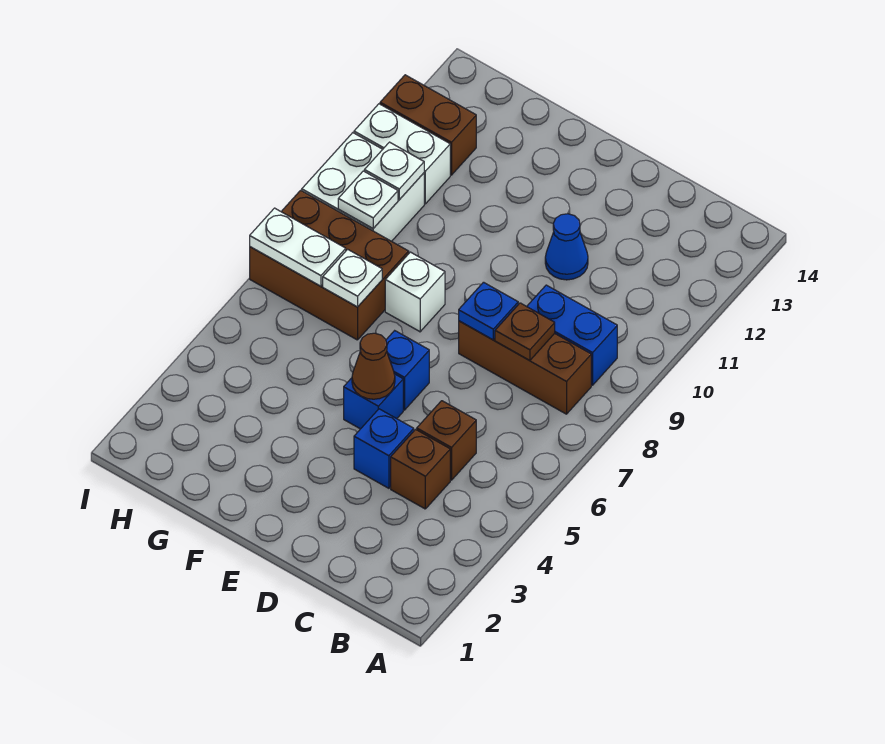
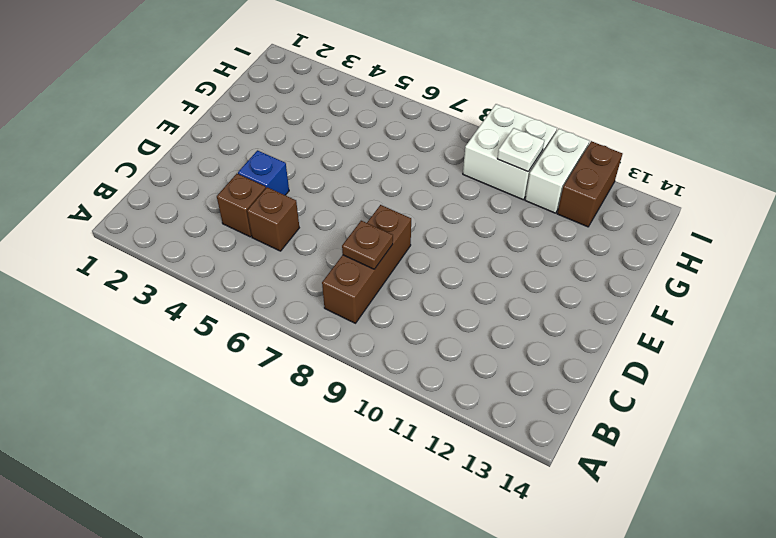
none -> blue brick B9:C9 level 1
none -> blue cone D11 level 1
none -> blue brick E5 level 1

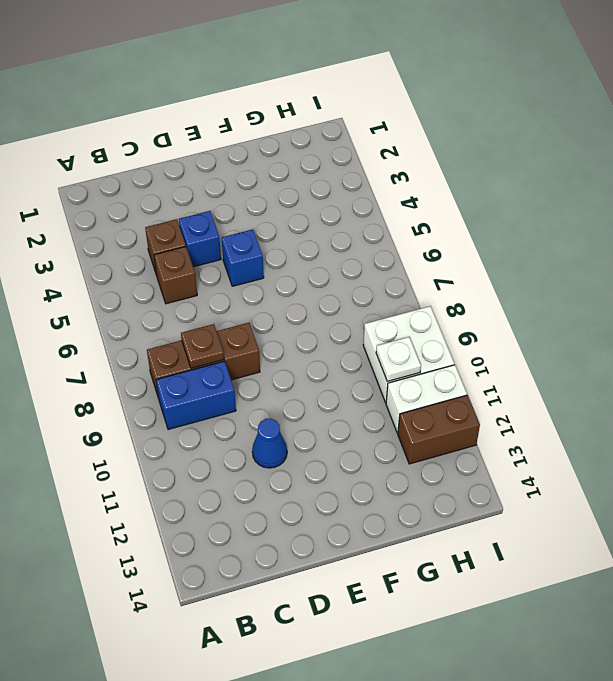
none -> blue brick E6 level 1
none -> white brick F8 level 1
none -> brown brick G7:I8 level 1

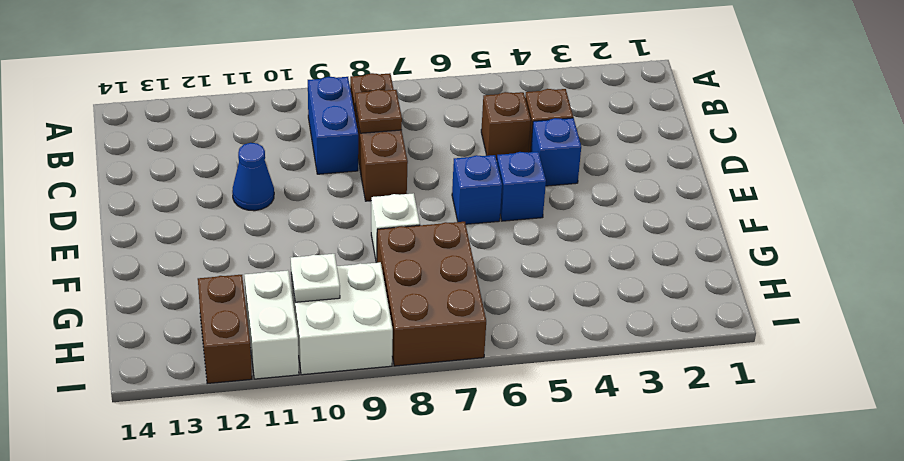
none -> blue plate D8 level 2
none -> brown cone E5 level 2
none -> white plate G7 level 2

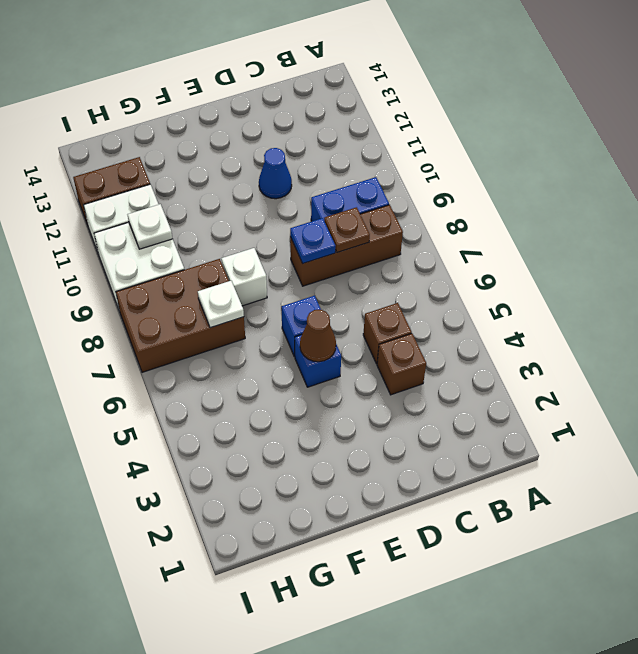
none -> blue brick D4 level 1
none -> white plate H7:I7 level 2
none -> white plate H9 level 2

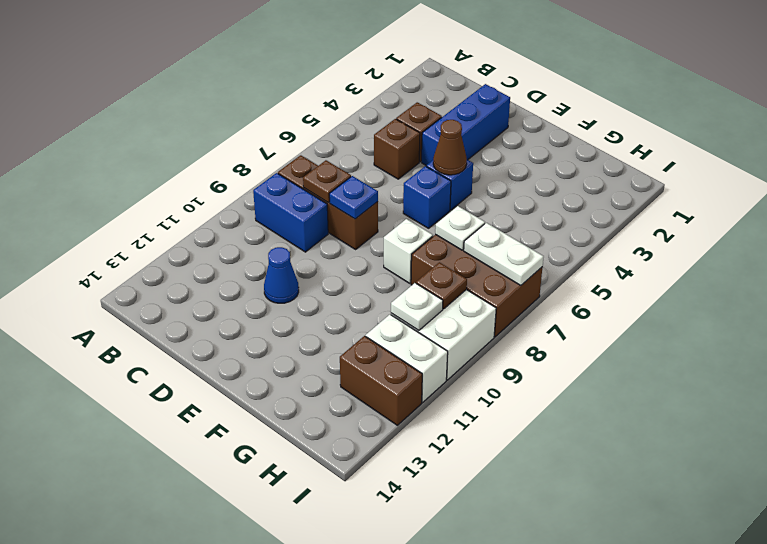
blue brick D2:D4 level 1 -> blue brick D4 level 1
brown plate H9 level 2 -> white plate H9 level 2

